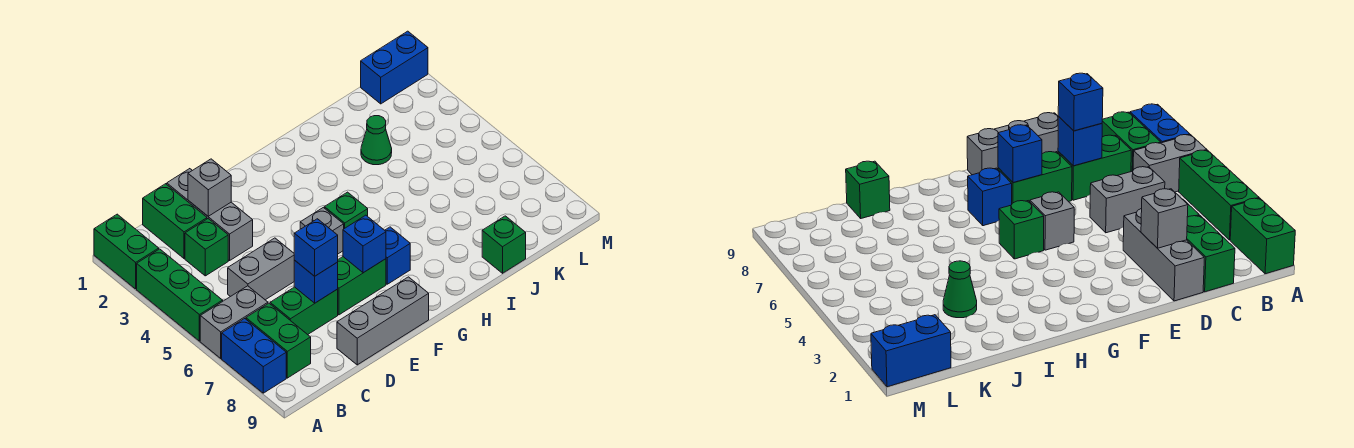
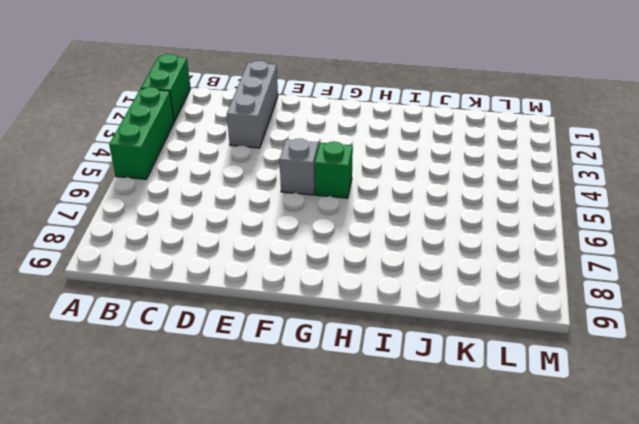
none -> grey brick A6:B6 level 1
none -> blue brick A7:A8 level 1
none -> green brick B7:B8 level 1

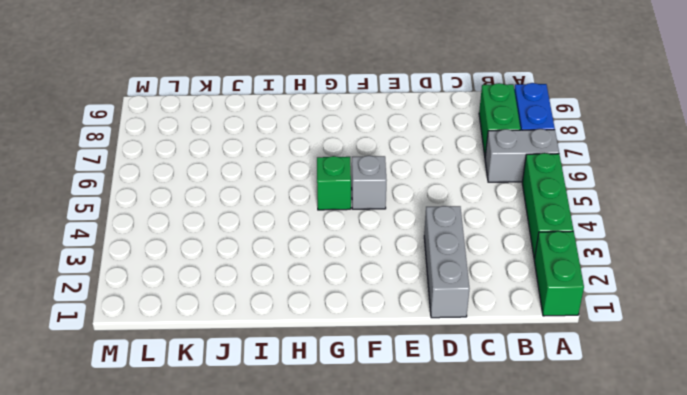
none -> green brick C1:C2 level 1
none -> green brick C3 level 1
none -> grey brick C5:D5 level 1

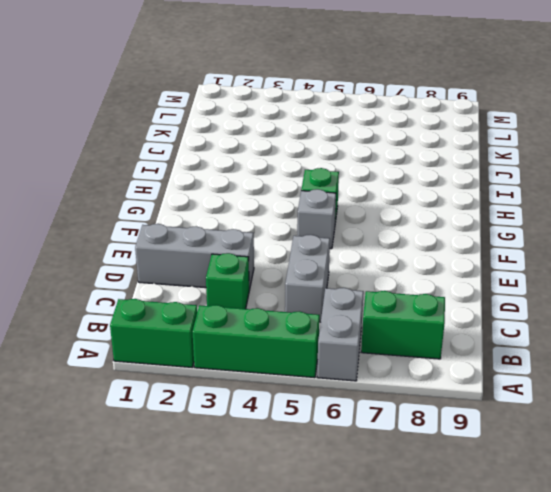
none -> blue brick A7:A8 level 1
none -> green brick C1:C2 level 1
none -> green brick C7:D7 level 1

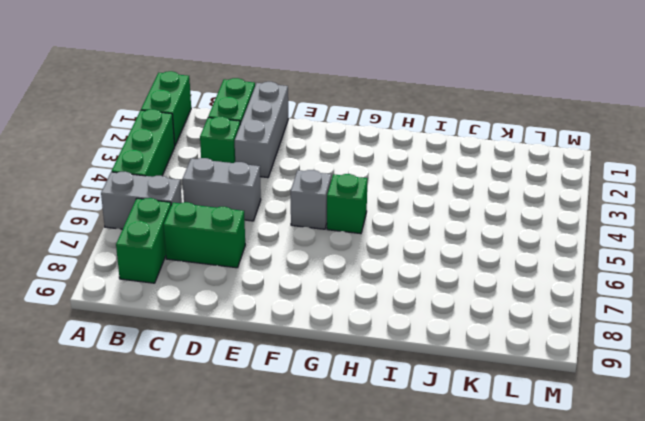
none -> blue brick A7:A8 level 1
none -> grey brick D9:F9 level 1
none -> green brick E7:F7 level 1

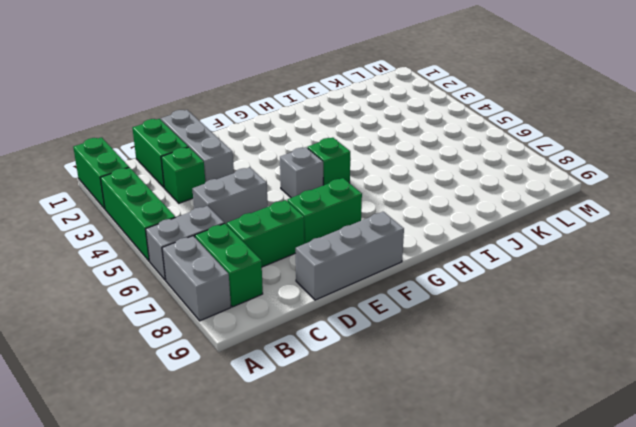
grey brick A7:A8 level 1 -> blue brick A7:A8 level 1
none -> blue brick G7 level 1
none -> green cone J3 level 1
none -> green brick J9 level 1

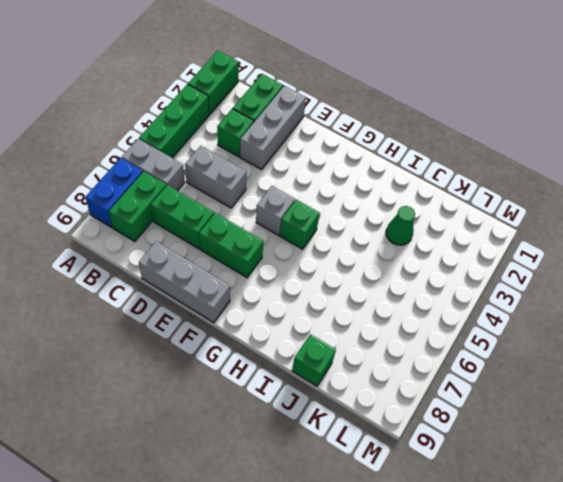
none -> blue brick G7 level 1
none -> blue brick L1:M1 level 1
none -> grey brick D2 level 2

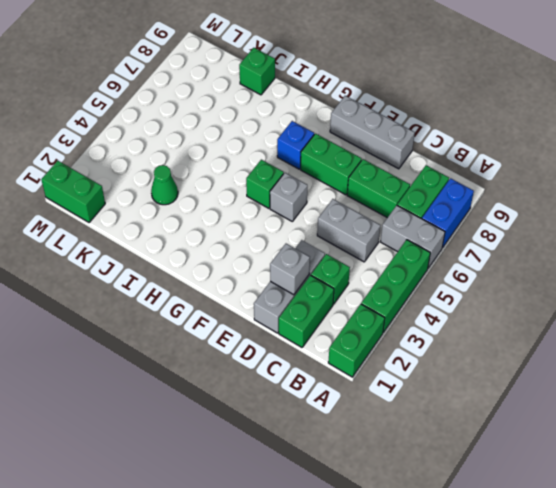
green brick L1:M1 level 1 -> blue brick L1:M1 level 1
none -> blue brick D7 level 2
none -> blue brick F7 level 2
none -> blue brick D7 level 3

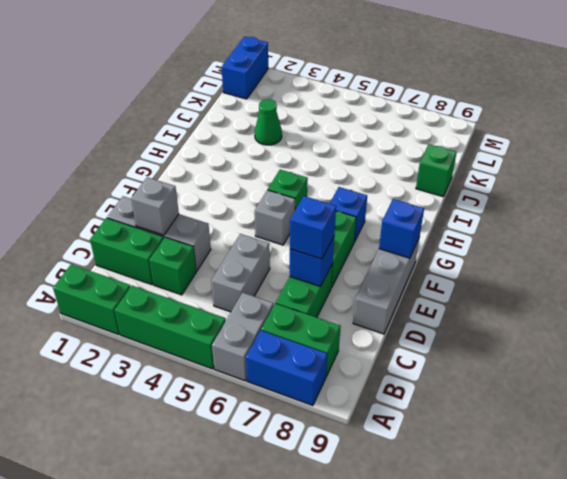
blue brick F9 level 2 -> blue brick F7 level 2

